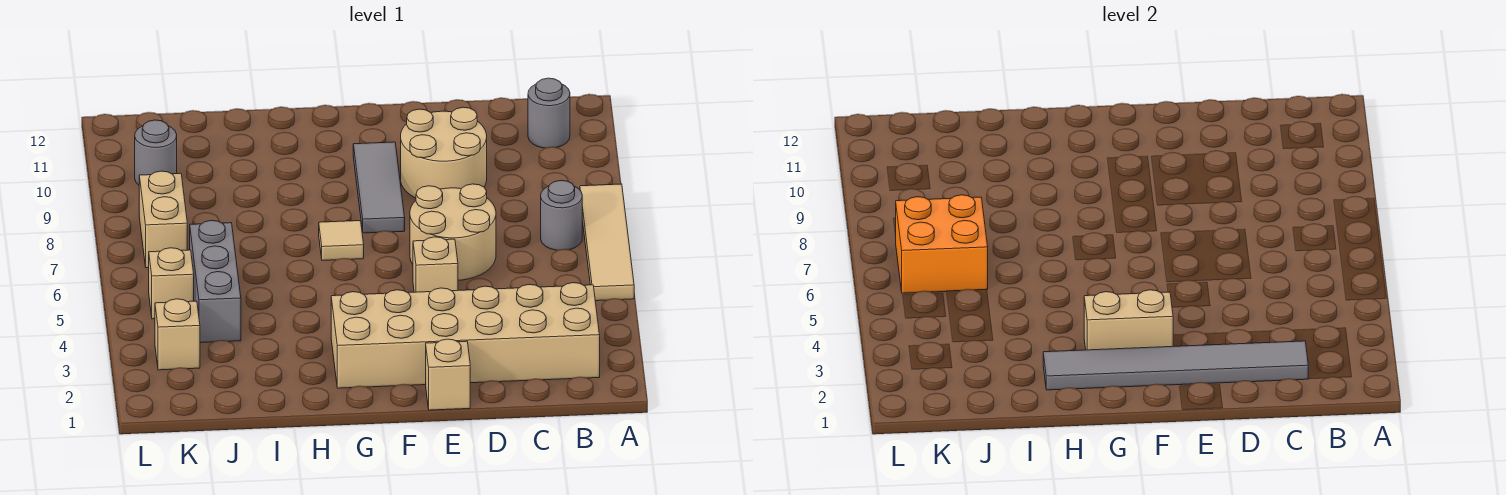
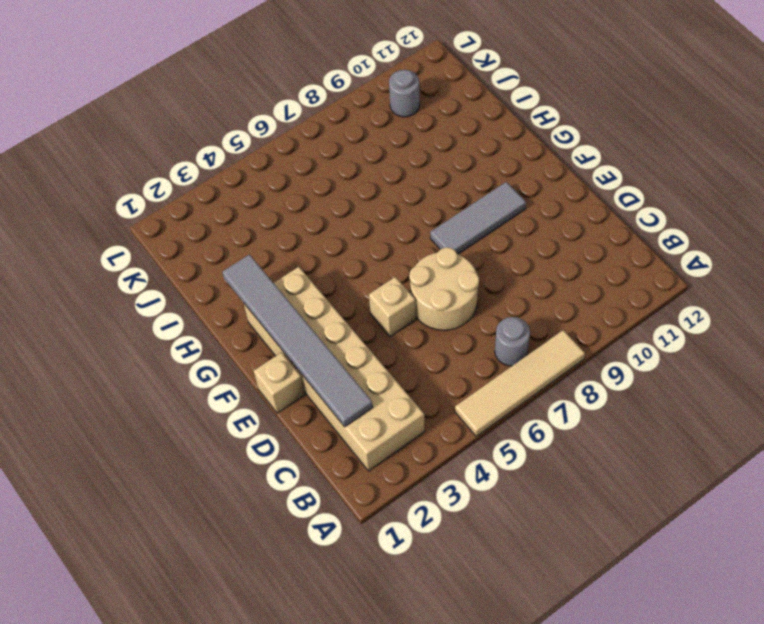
none -> grey round brick B11 level 1
none -> tan round brick D9:E10 level 1
none -> tan tile G7 level 1

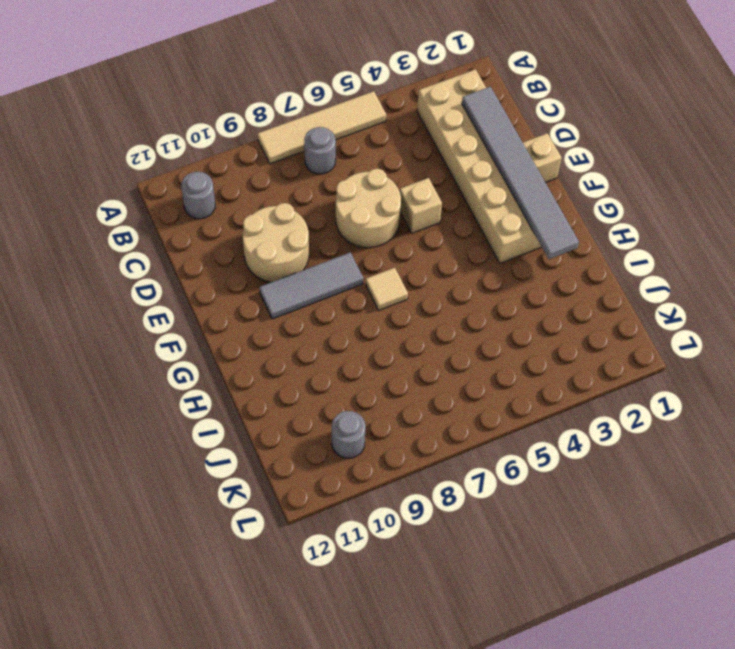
none -> grey brick J4:J6 level 1
none -> tan brick K3 level 1
none -> tan brick K5 level 1

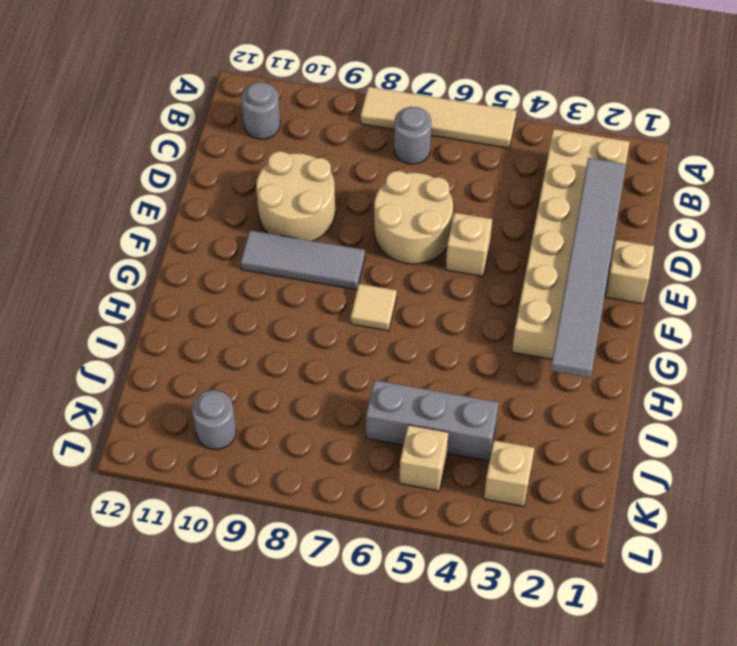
none -> tan brick K7:K8 level 1
none -> tan brick F3:G3 level 2
none -> orange brick J6:K7 level 2

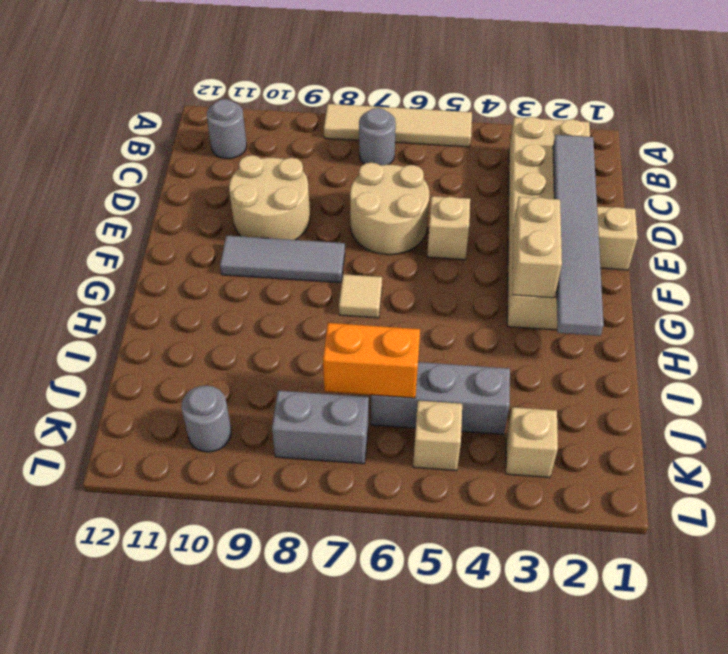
orange brick J6:J7 level 2 -> orange brick J6:K7 level 2
grey brick K7:K8 level 1 -> tan brick K7:K8 level 1

